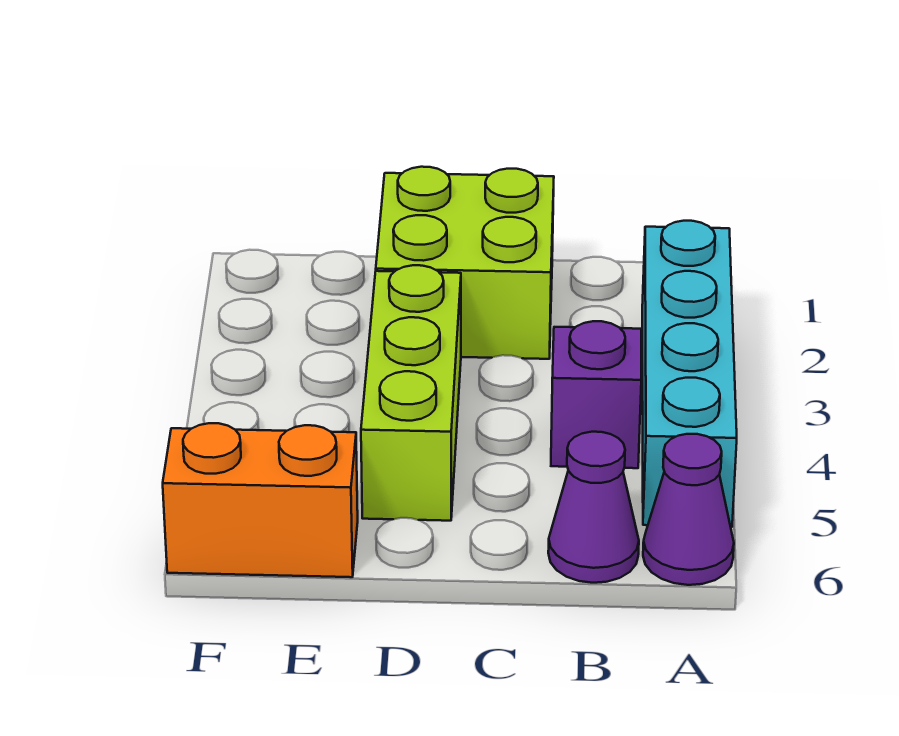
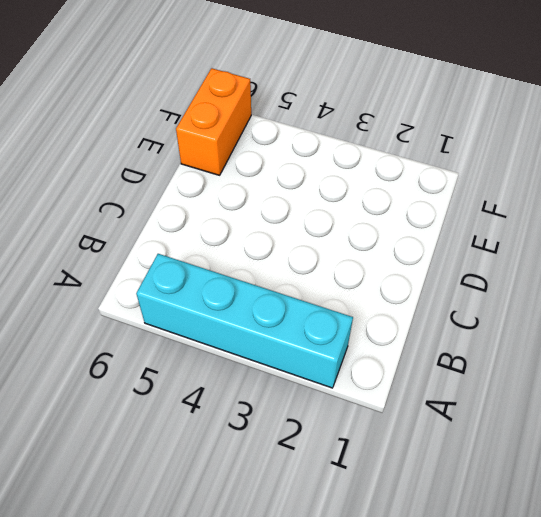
none -> purple cone A6 level 1
none -> purple brick B4 level 1

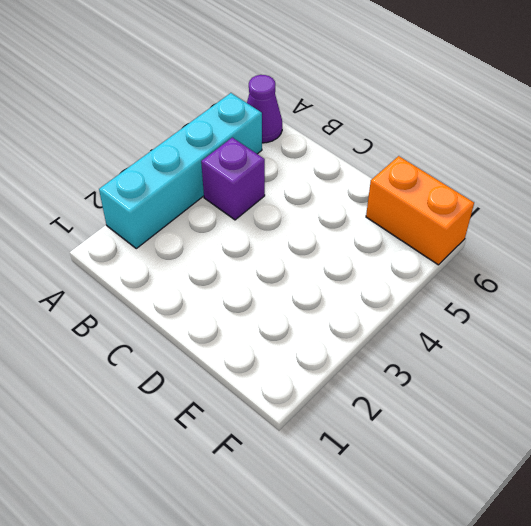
none -> purple cone B6 level 1
none -> lime brick C1:D2 level 1

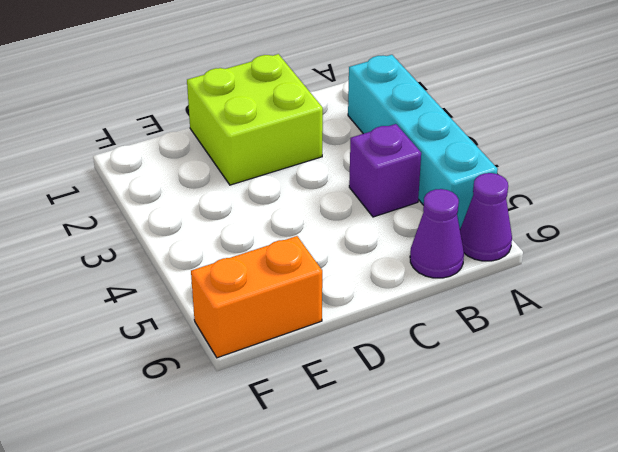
none -> lime brick D3:D5 level 1

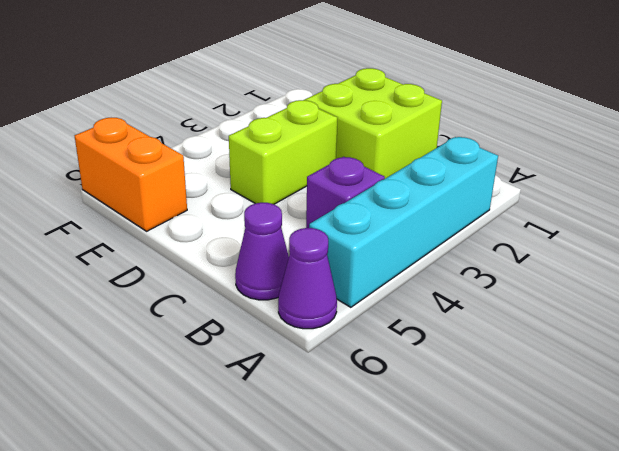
lime brick D3:D4 level 1 -> lime brick D3:D5 level 1

